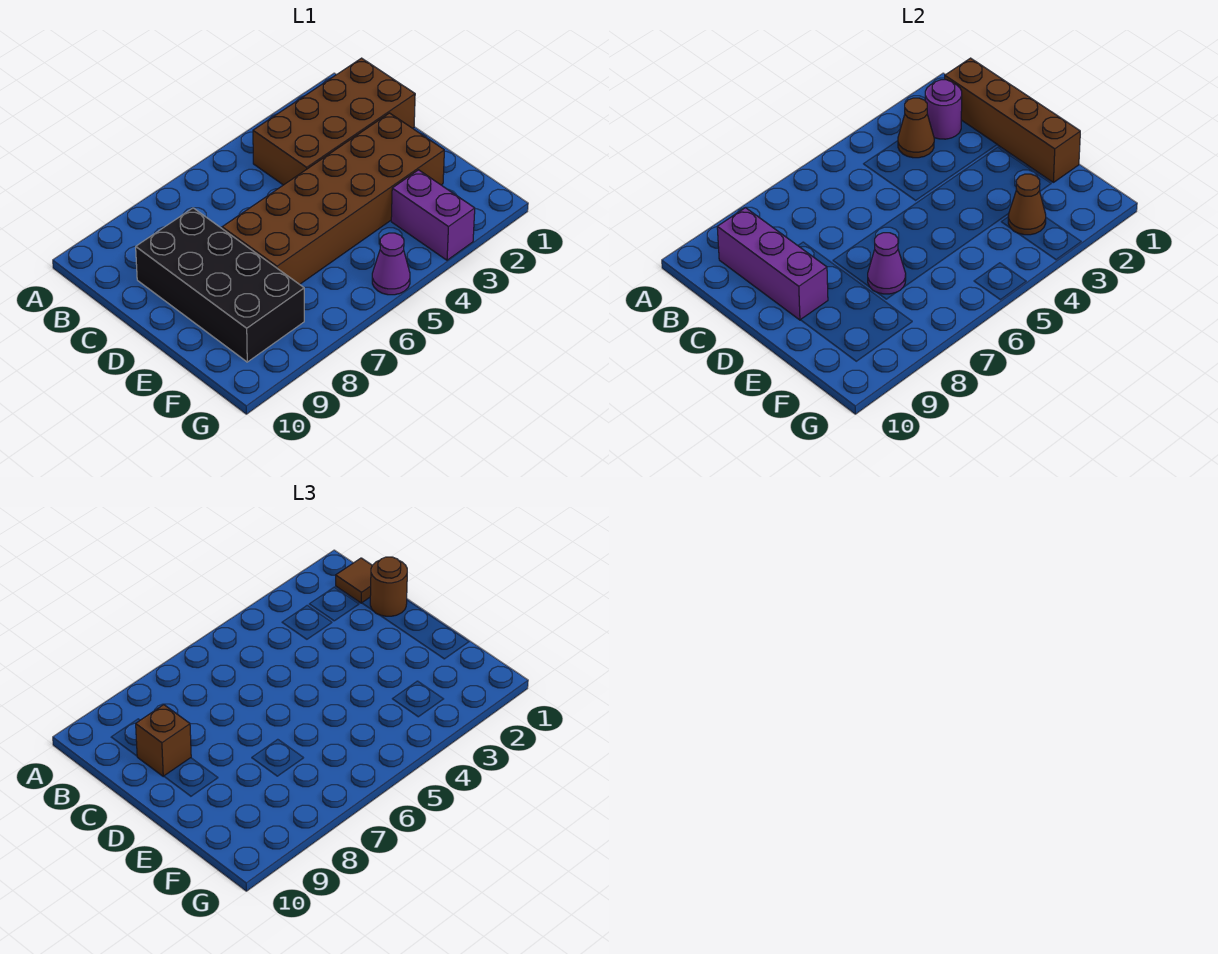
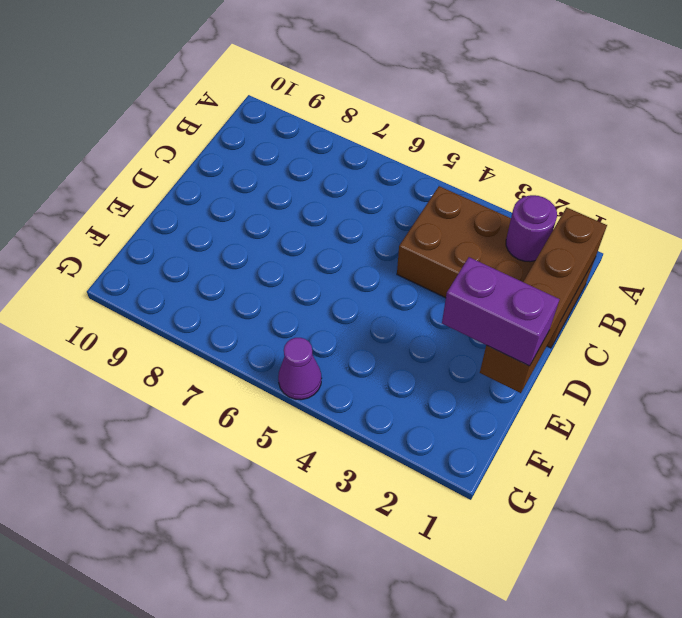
purple brick E1:E2 level 3 -> purple brick F3:G3 level 1
none -> black brick C8:F9 level 1
none -> brown brick D2:E7 level 1
none -> brown cone B3 level 2

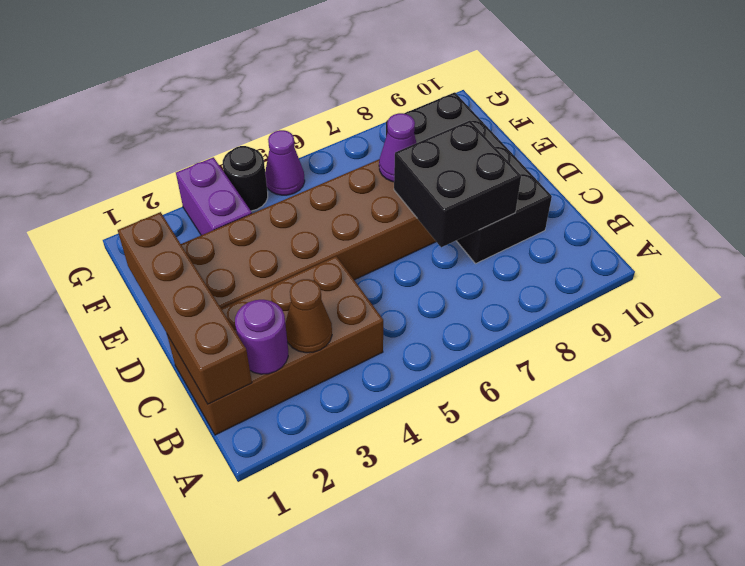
black brick C7:D8 level 2 -> none
black round brick G4 level 1 -> none
none -> purple brick B9:D9 level 2
none -> brown cone F3 level 2
none -> brown tile B1 level 3

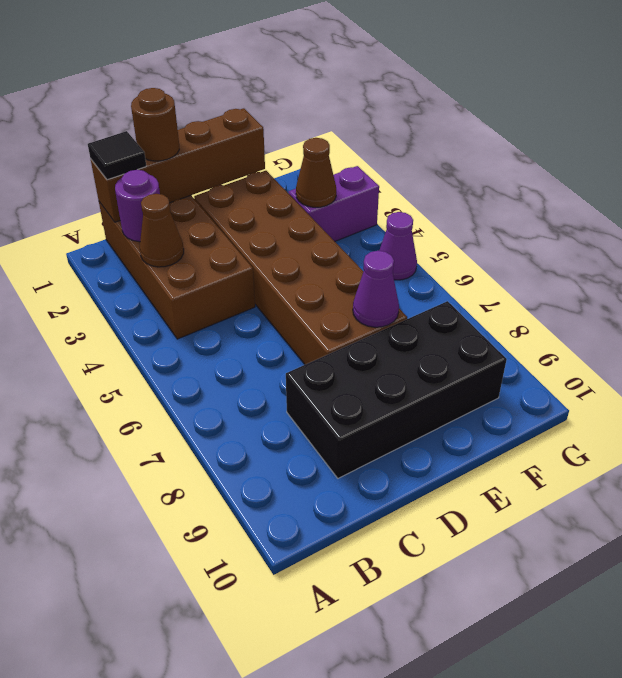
black tile B1 level 3 -> brown tile B1 level 3
none -> purple brick B9:D9 level 2
none -> brown brick C9 level 3

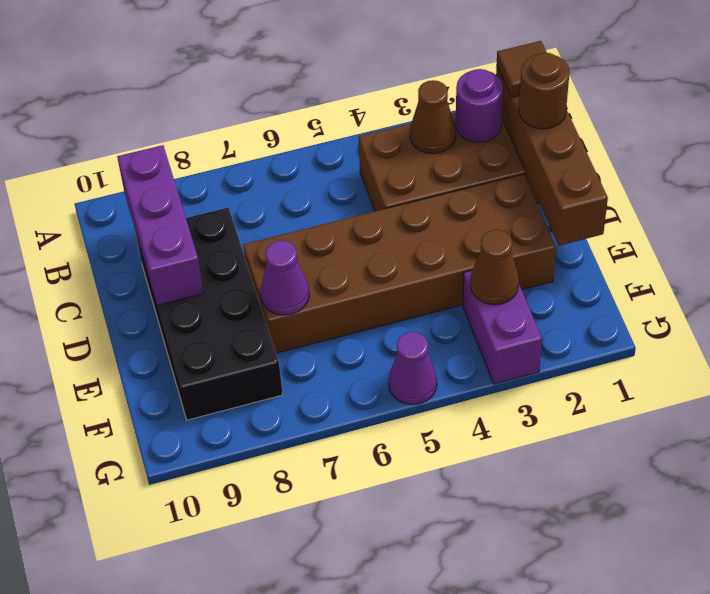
none -> brown brick C9 level 3

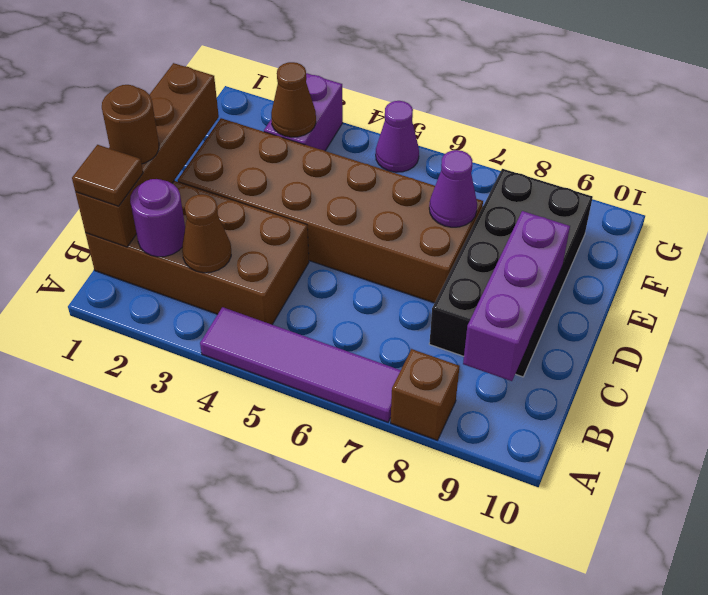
purple tile A4:A7 level 1 -> none
brown brick A8 level 1 -> brown brick C9 level 3

